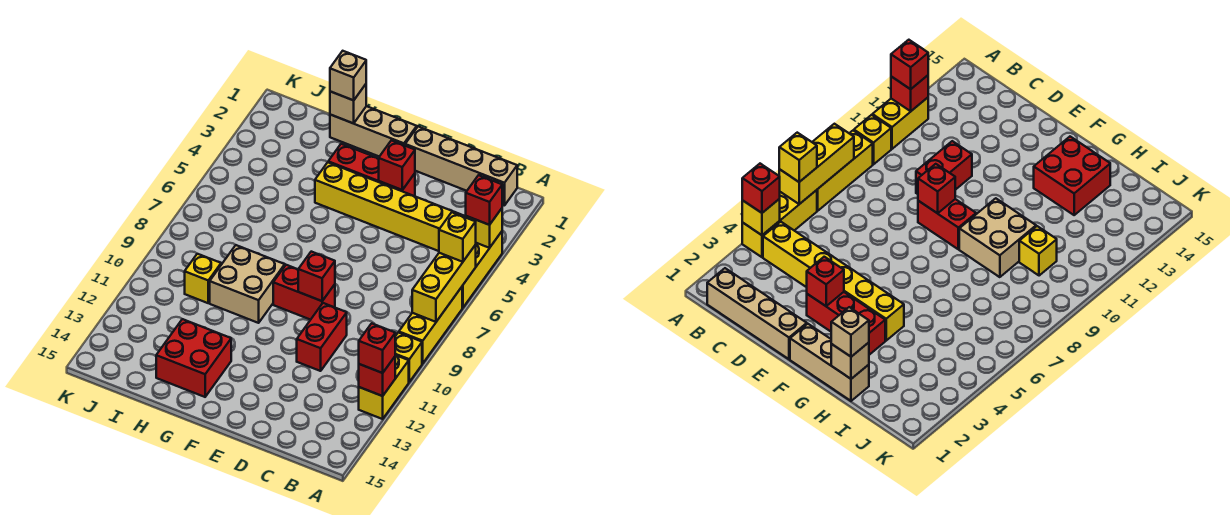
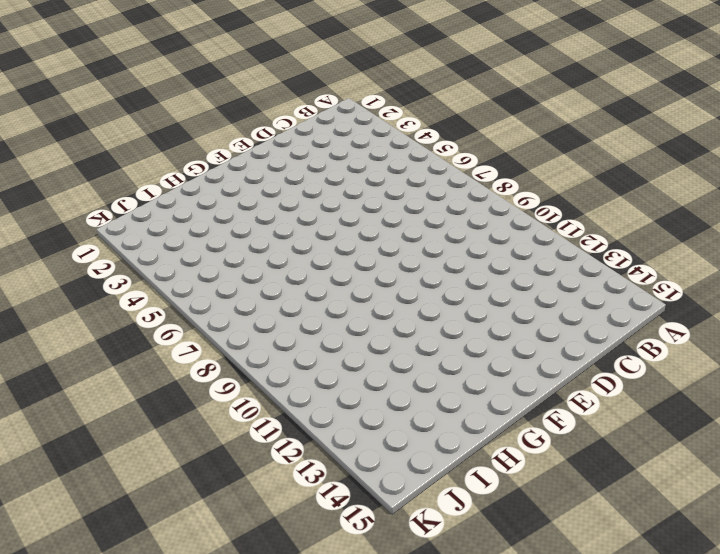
none -> yellow brick A4:A6 level 1
none -> yellow brick A7:A9 level 1
none -> yellow brick A10 level 1

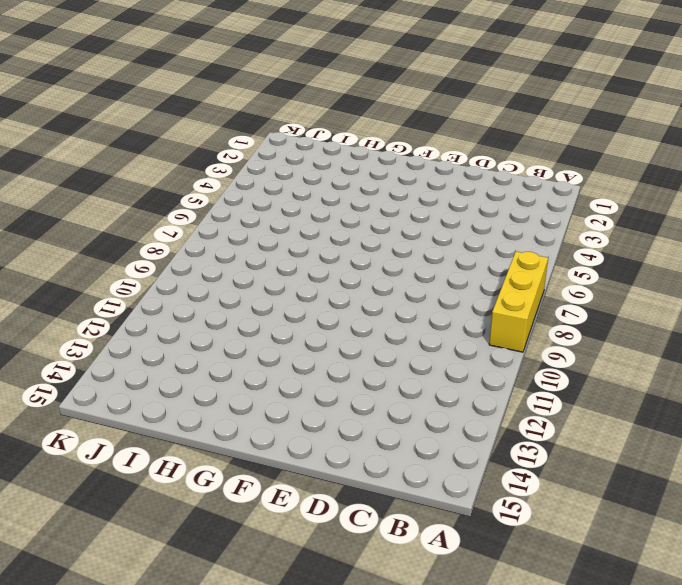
none -> yellow brick A4:A6 level 1
none -> yellow brick A10 level 1
none -> yellow brick A11:A12 level 1

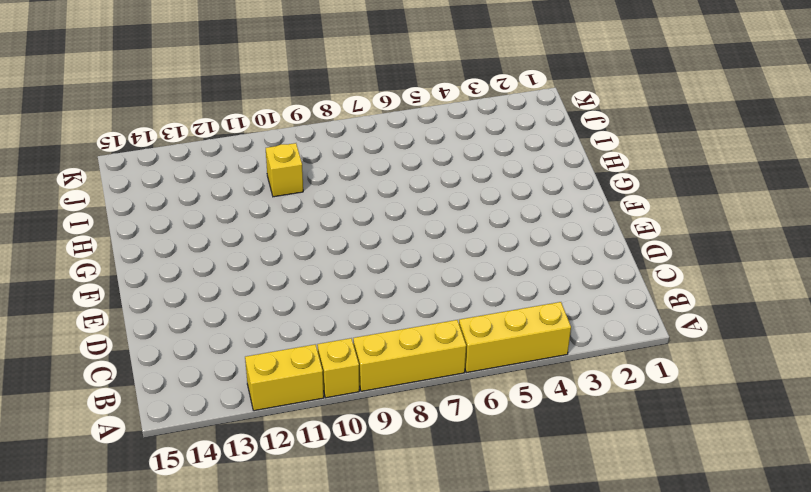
none -> tan brick B1:E1 level 1
none -> yellow brick B4:G4 level 1
none -> red brick D10:D11 level 1

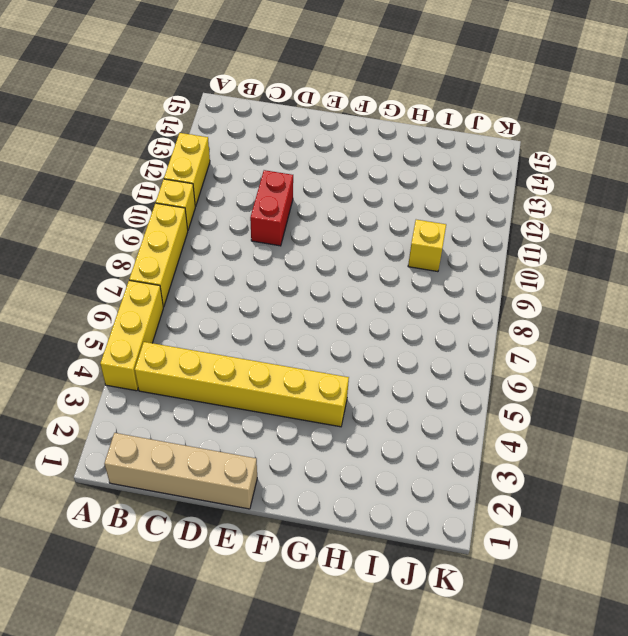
none -> red brick E3:G3 level 1
none -> red brick E9:F9 level 1
none -> tan brick F1:H1 level 1

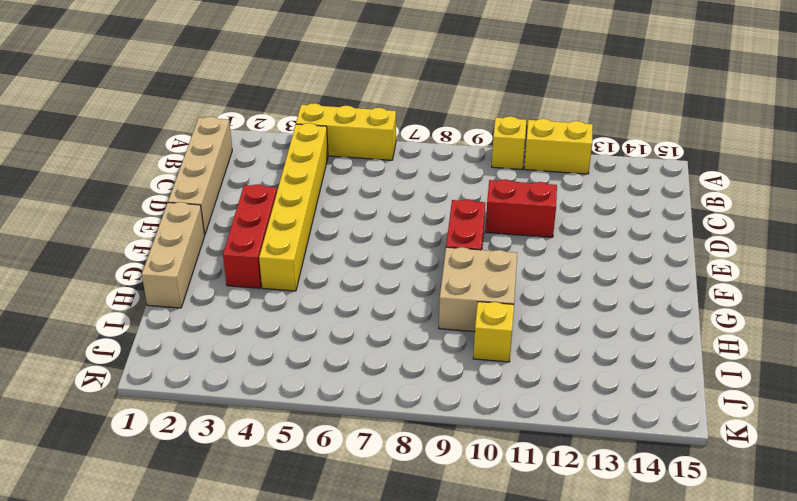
none -> yellow brick A7:A9 level 1
none -> red brick G13:H14 level 1
none -> yellow brick A4 level 2

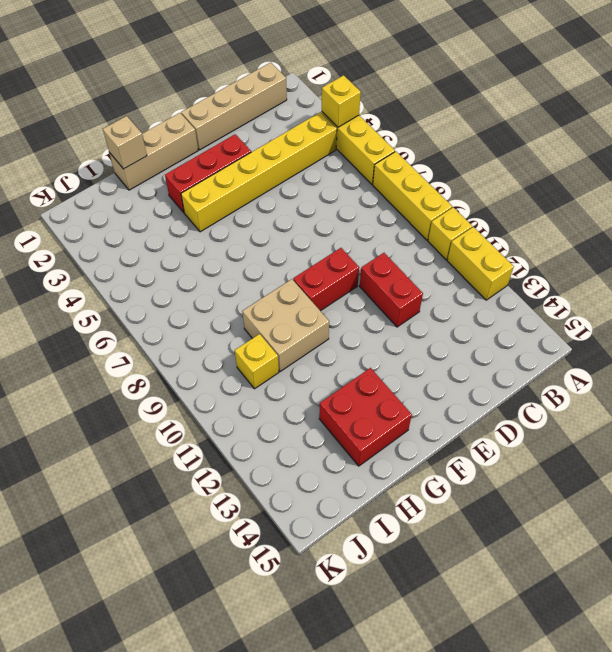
none -> yellow brick A6:A8 level 2
none -> red brick A12 level 2
none -> red brick E3 level 2

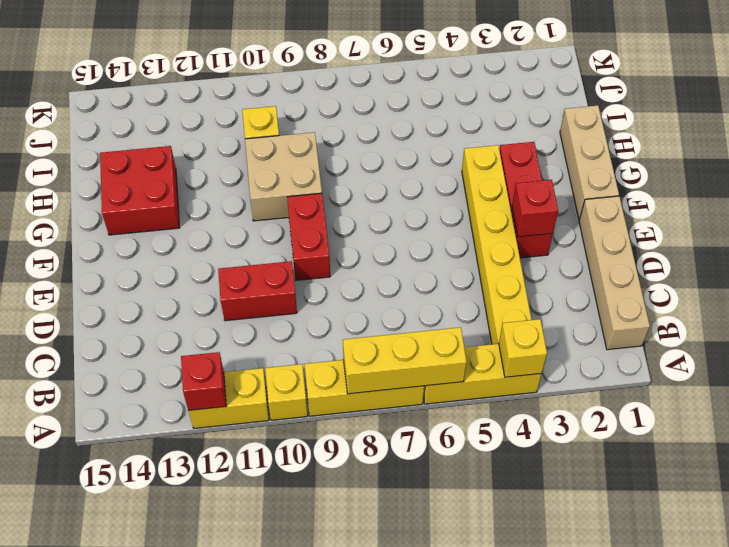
none -> red brick E9 level 2
none -> tan brick H1 level 2
none -> red brick A4 level 3

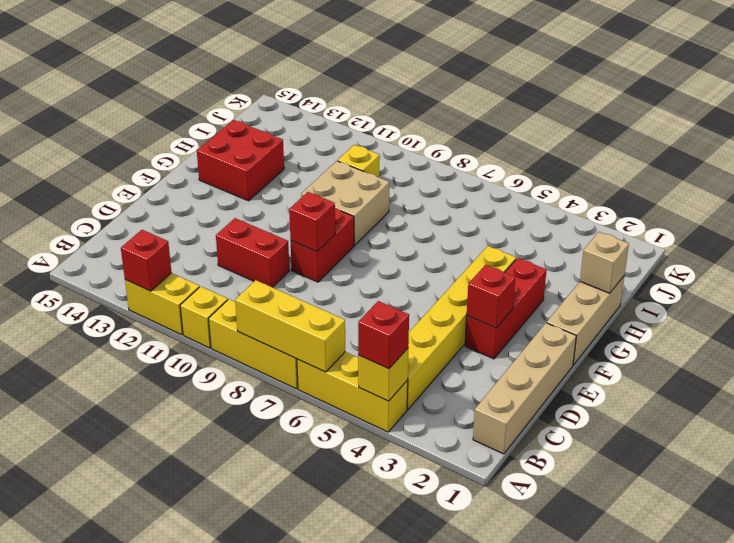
none -> yellow brick A6 level 3
none -> red brick A12 level 3
none -> tan brick H1 level 3

